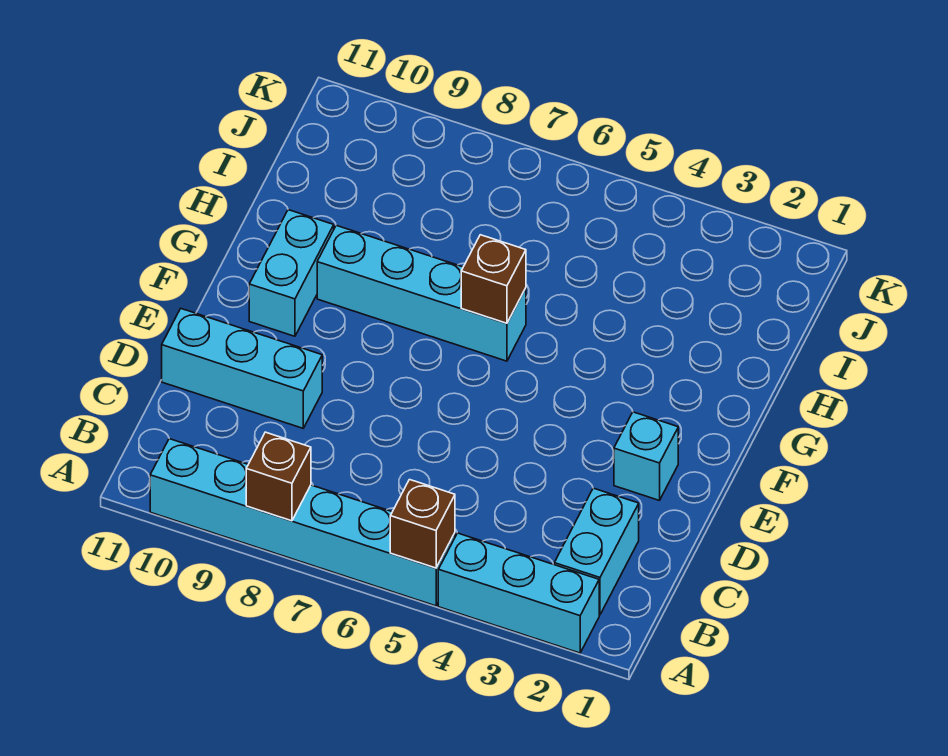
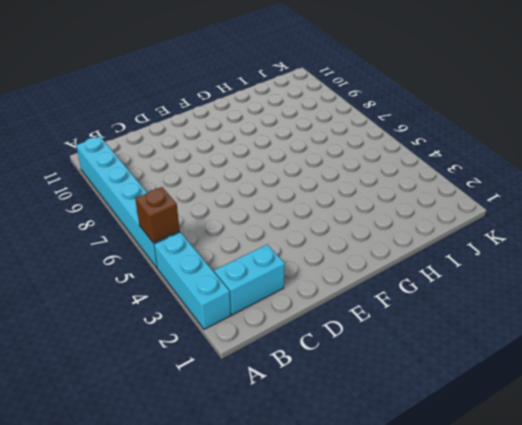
none -> cyan brick D9:D11 level 1
none -> cyan brick E2 level 1

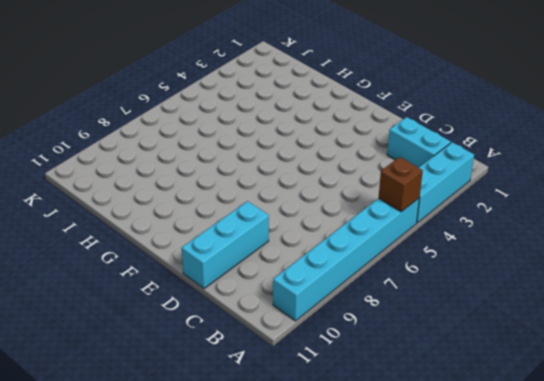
none -> cyan brick E2 level 1
none -> cyan brick F10:G10 level 1

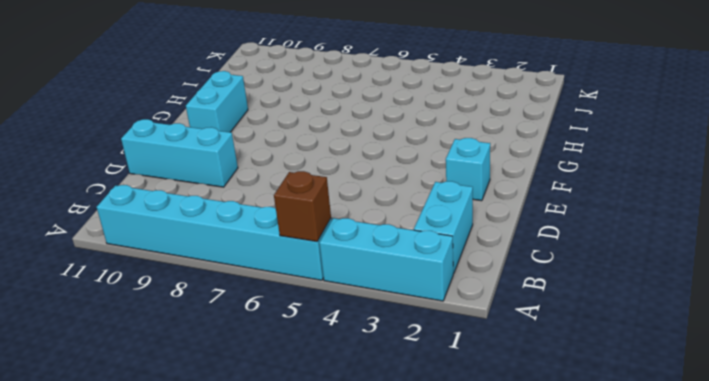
none -> cyan brick G6:G9 level 1
none -> brown brick A8 level 2

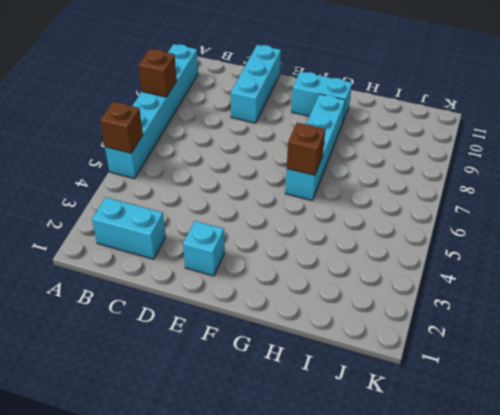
none -> cyan brick A2:A4 level 1

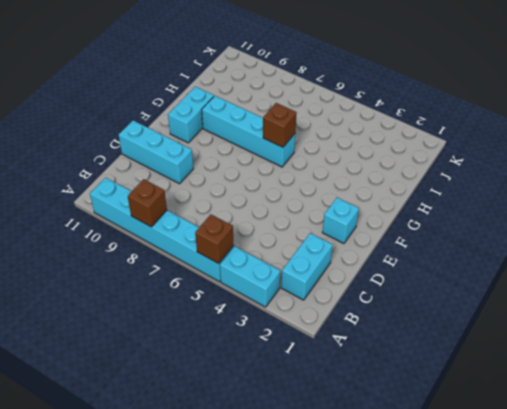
cyan brick A3:A4 level 1 -> cyan brick A2:A4 level 1

